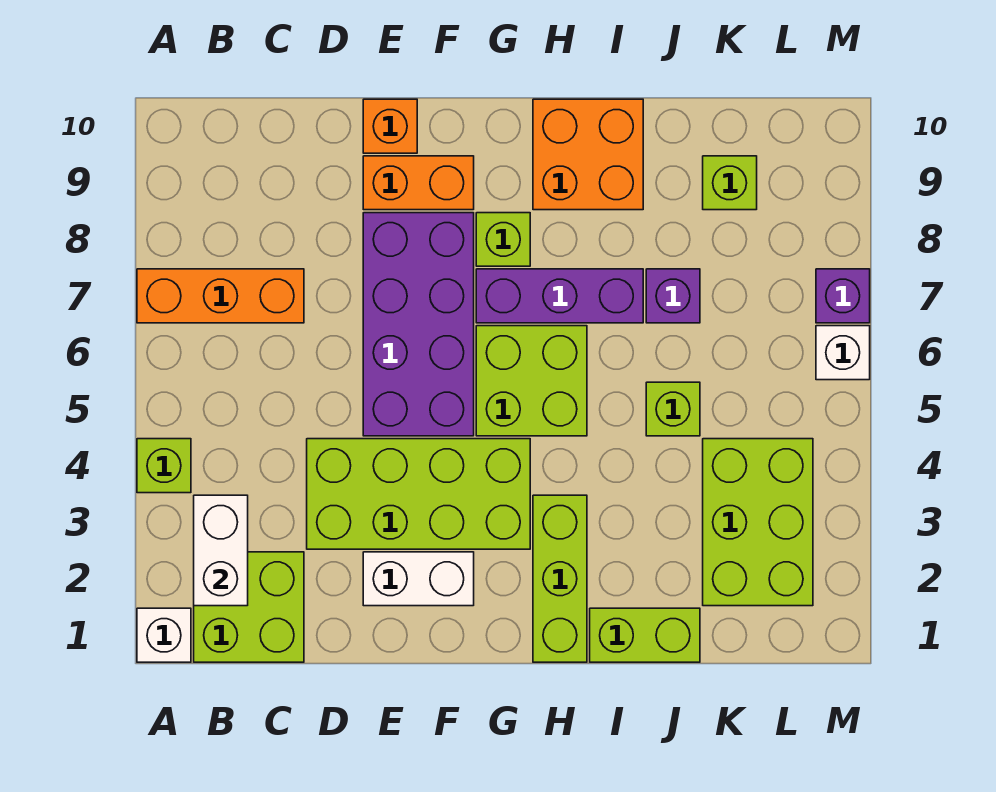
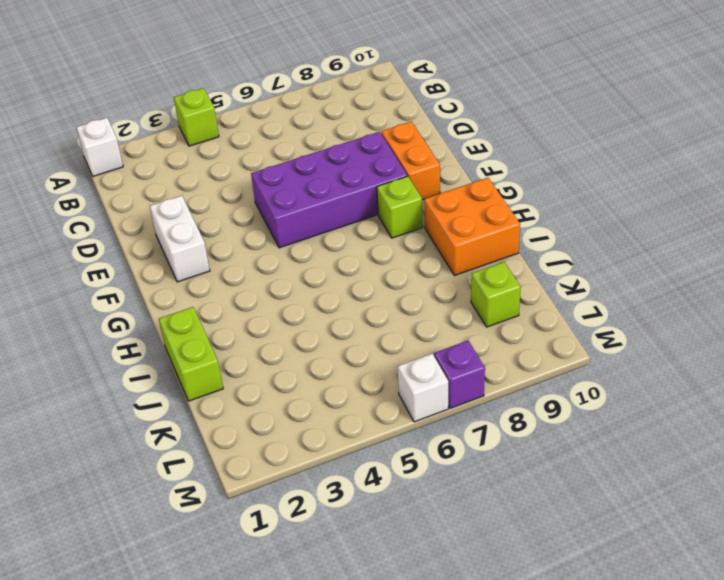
none -> orange brick A7:C7 level 1
none -> lime brick B1:C2 level 1
none -> lime brick D3:G4 level 1

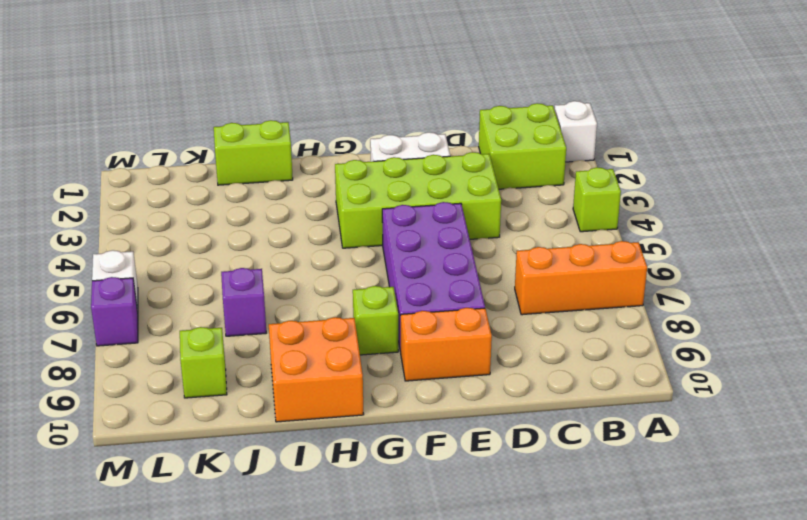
none -> orange brick E10 level 1
none -> lime brick G5:H6 level 1
none -> purple brick G7:I7 level 1

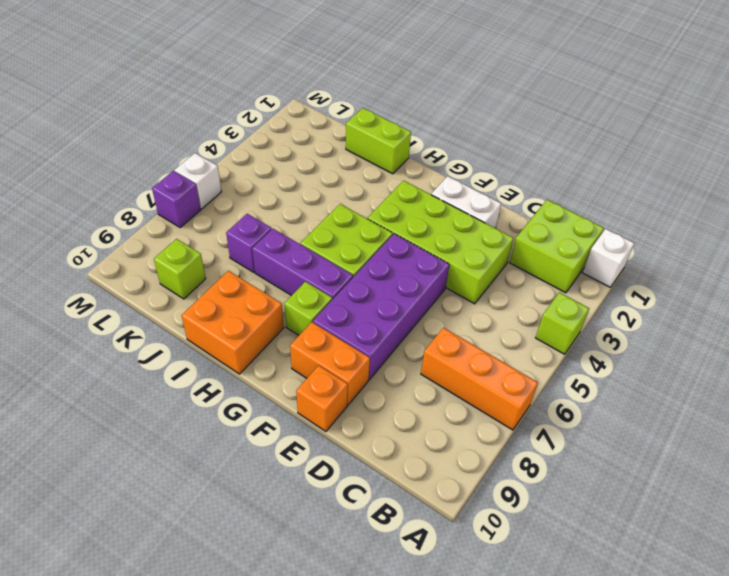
none -> lime brick H1:H3 level 1
none -> lime brick J5 level 1
none -> lime brick K2:L4 level 1

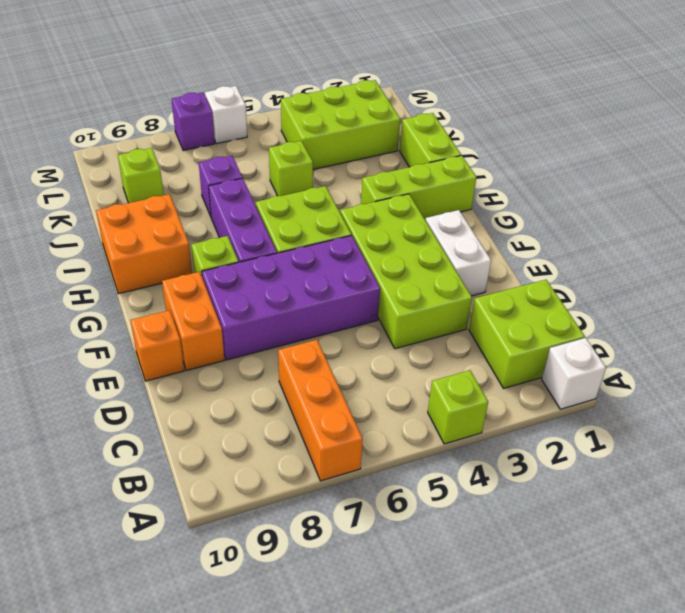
none -> white brick B2:B3 level 2

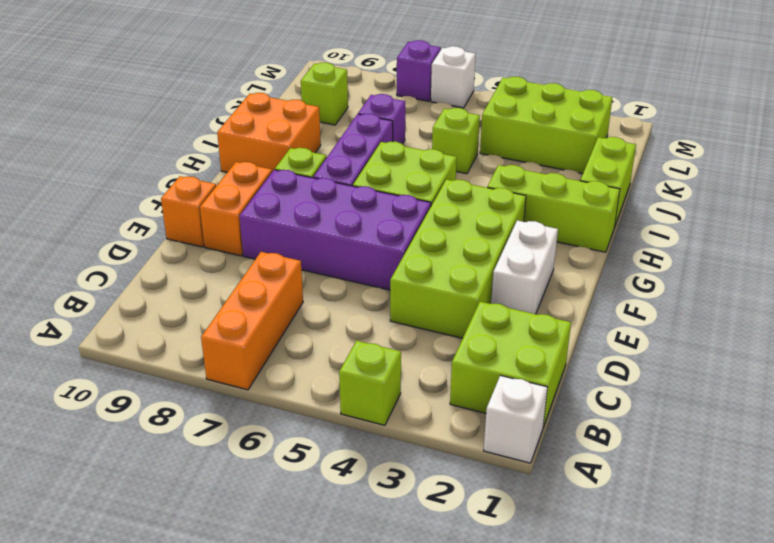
none -> white brick B2:B3 level 2

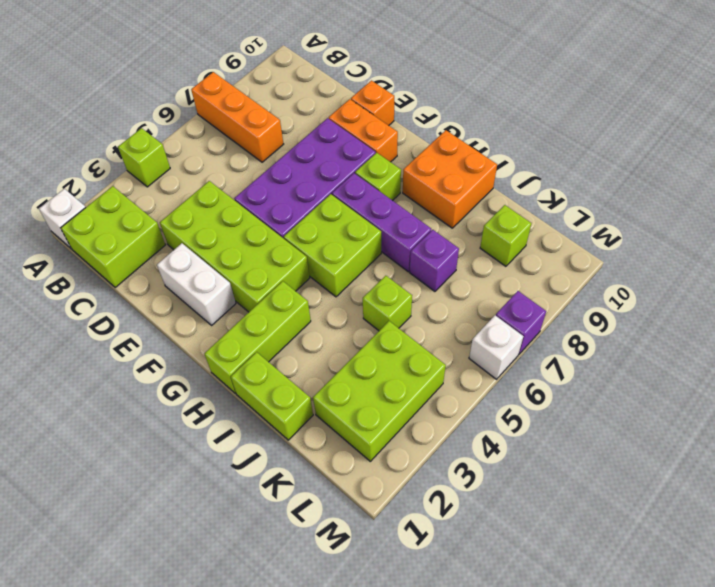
none -> white brick B2:B3 level 2

